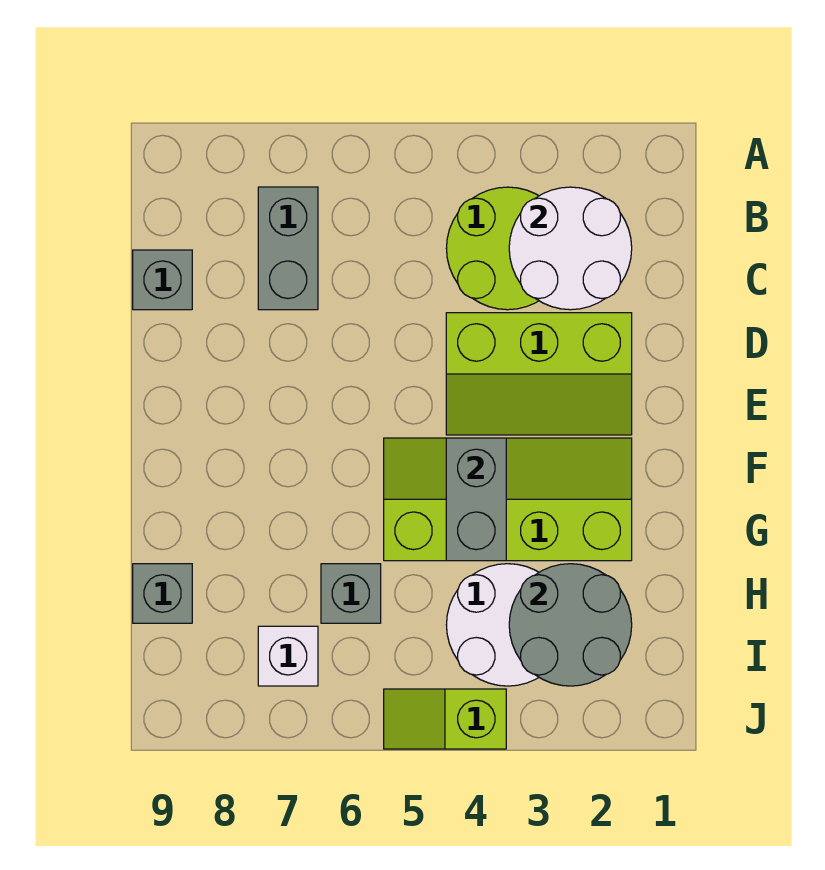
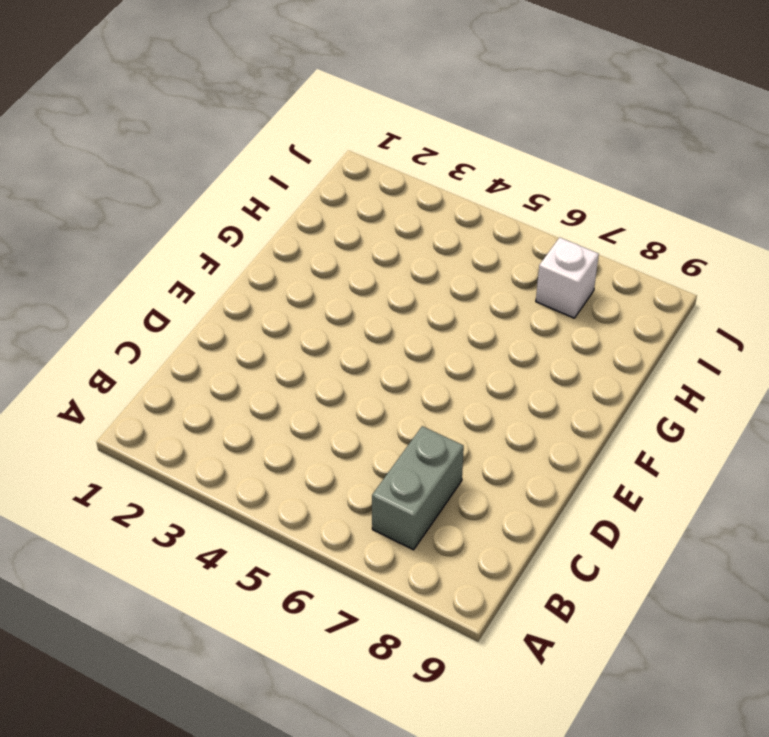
none -> lime round brick B3:C4 level 1
none -> grey brick C9 level 1
none -> lime slope D2:E4 level 1 top D

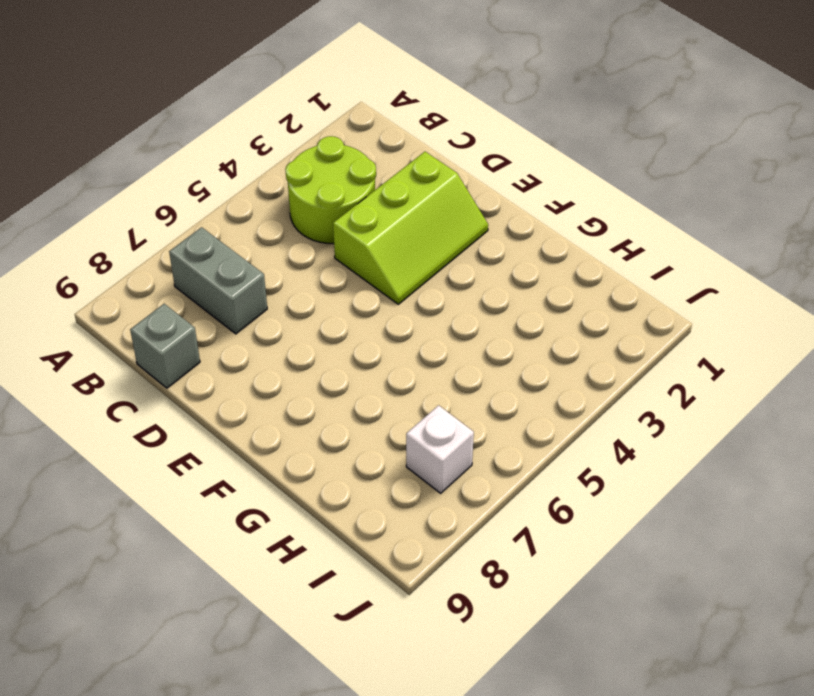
none -> lime slope F2:G5 level 1 top G
none -> white round brick H3:I4 level 1
none -> grey brick H6 level 1

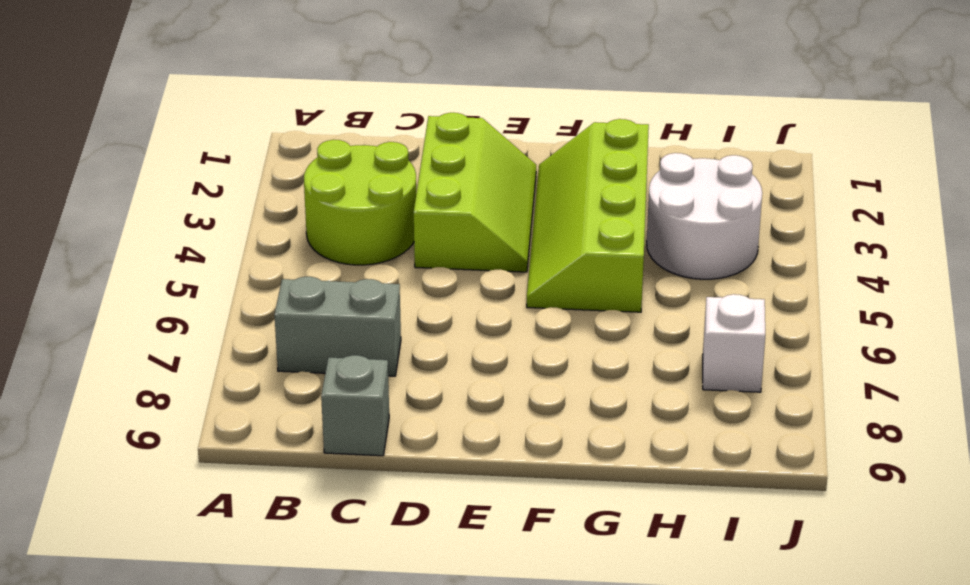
none -> grey brick H6 level 1
none -> grey brick H9 level 1
none -> lime slope J4:J5 level 1 top 4

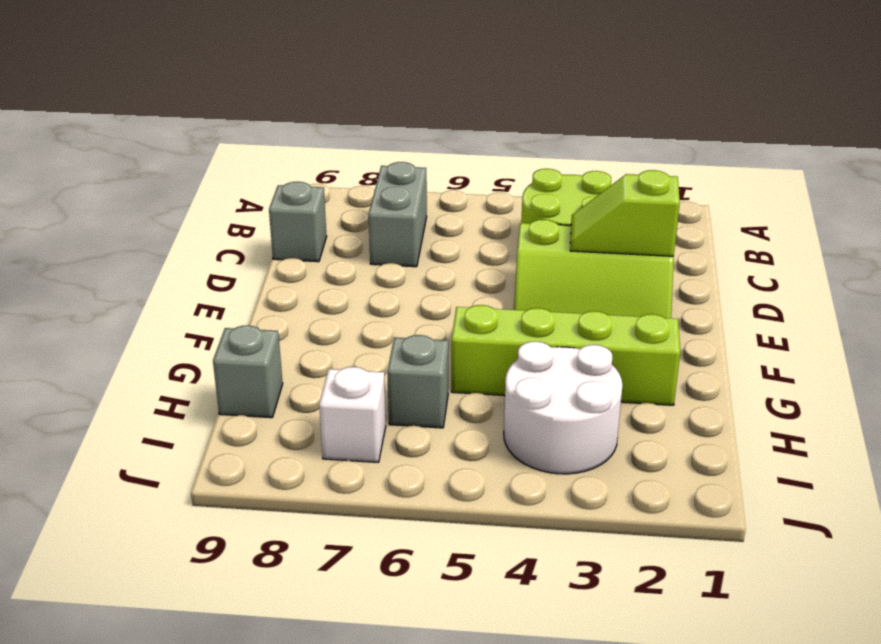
lime slope D2:D3 level 2 top 2 -> lime slope J4:J5 level 1 top 4
none -> white round brick B2:C3 level 2
none -> grey brick F4:G4 level 2
none -> grey round brick H2:I3 level 2

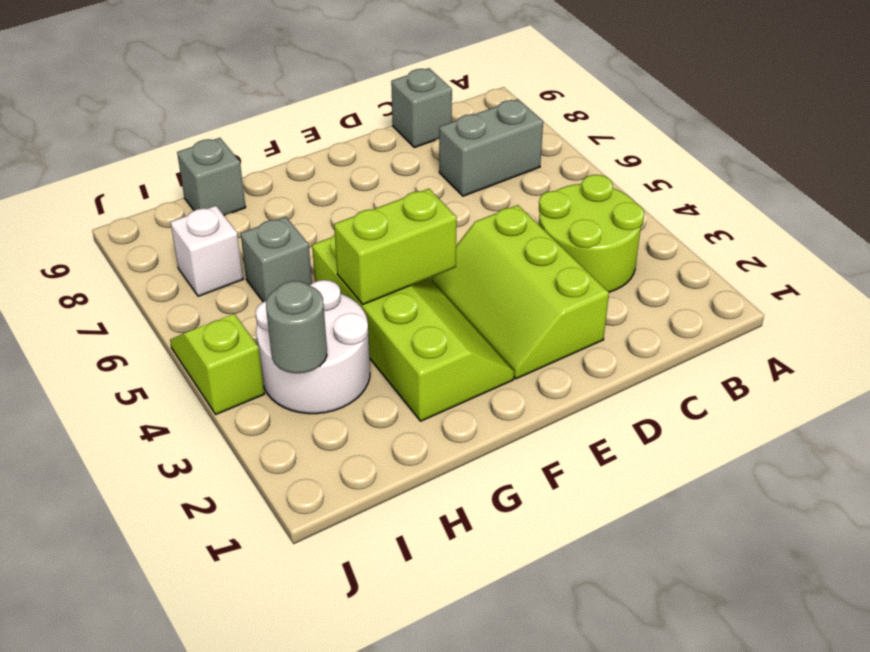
lime brick F4:G4 level 2 -> grey brick F4:G4 level 2
grey round brick I3 level 2 -> grey round brick H2:I3 level 2
none -> white round brick B2:C3 level 2

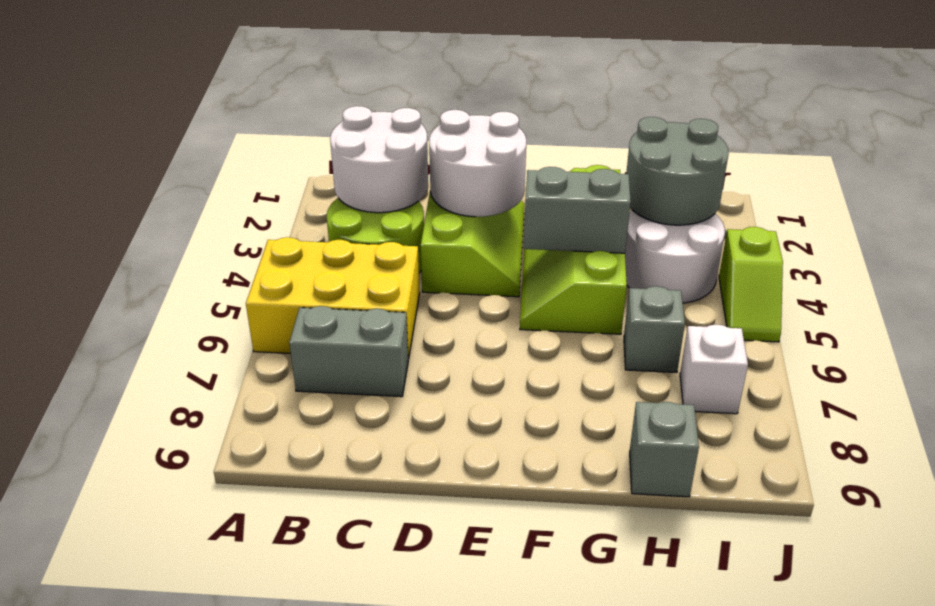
yellow brick A5:C6 level 1 -> none
white round brick D2:E3 level 2 -> none
none -> grey brick C9 level 1

